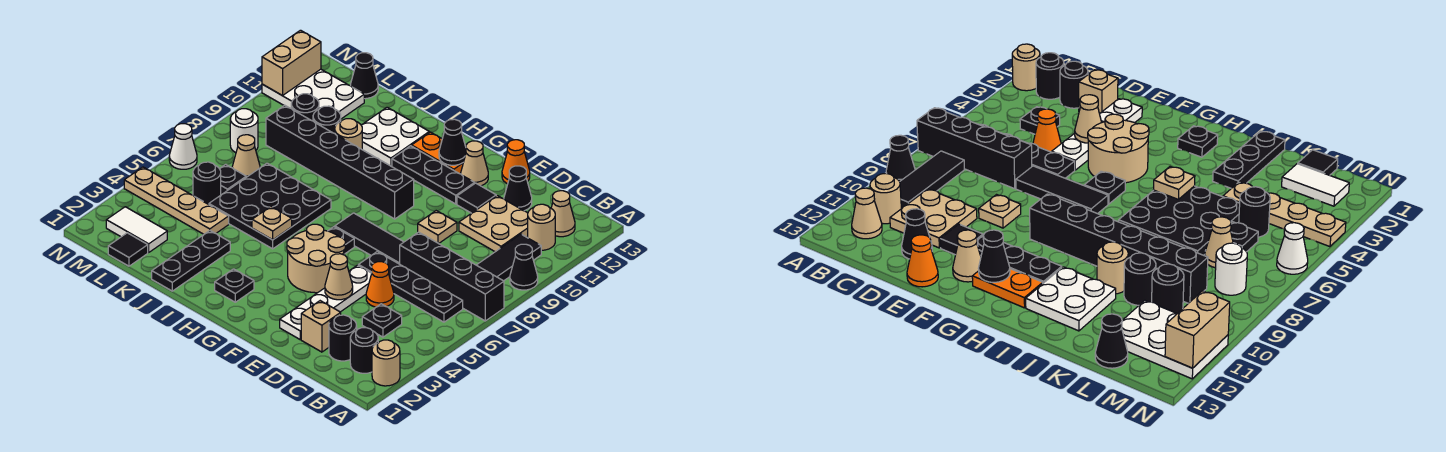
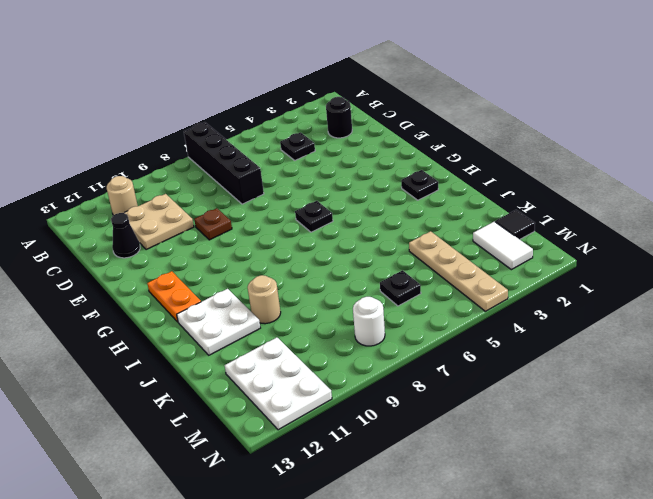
brown plate E9 level 1 -> tan plate E9 level 1
none -> tan round brick A2 level 1
none -> black cone A9 level 1
none -> black round brick B2 level 1
none -> black plate B6:E6 level 1

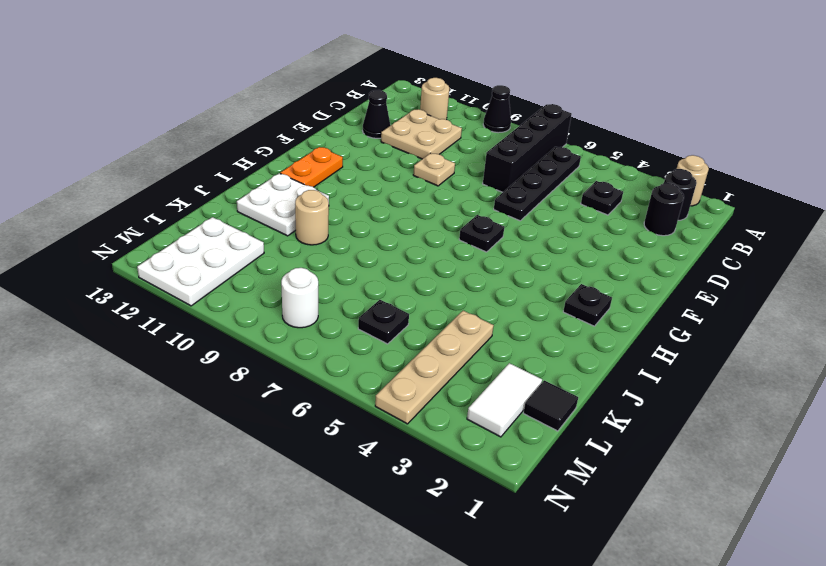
none -> black tile B8:B10 level 1
none -> tan cone B12 level 1
none -> tan brick D2 level 1
none -> orange cone D5 level 1

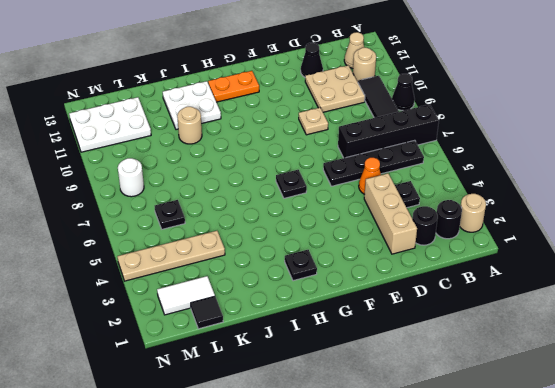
tan brick D2:D4 level 1 -> tan brick D2 level 1
none -> white plate E2:E5 level 1
none -> black tile E7:G7 level 1
none -> black tile E11 level 1
none -> orange cone E13 level 1

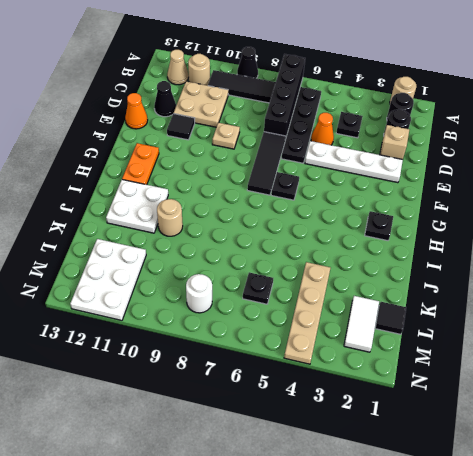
none -> tan round brick F4:G5 level 1
none -> black plate F11:H11 level 1
none -> tan cone F12 level 1
none -> black brick G9:L9 level 1

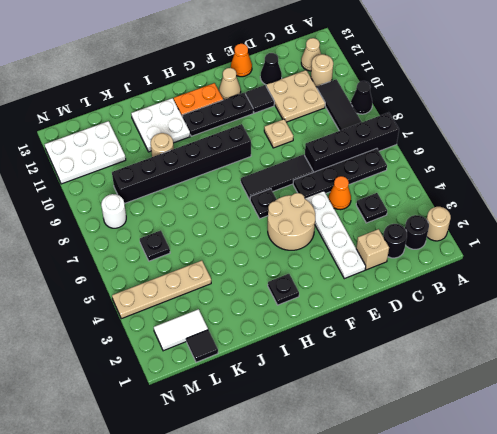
none -> black plate I5:K7 level 1
none -> black plate J1:J3 level 1
none -> black round brick K10 level 1
none -> black round brick L5 level 1

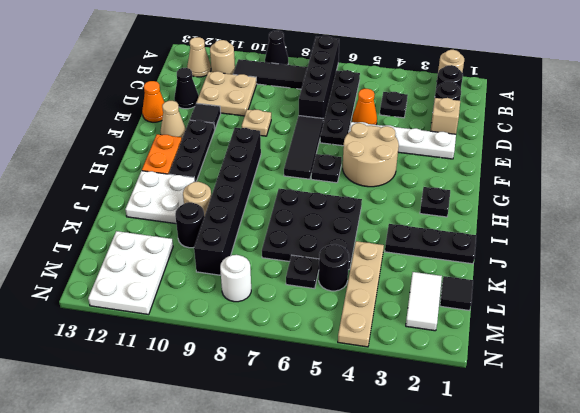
none -> tan cone L7 level 1
none -> black round brick L10 level 1
none -> black cone L13 level 1
none -> white cone N6 level 1

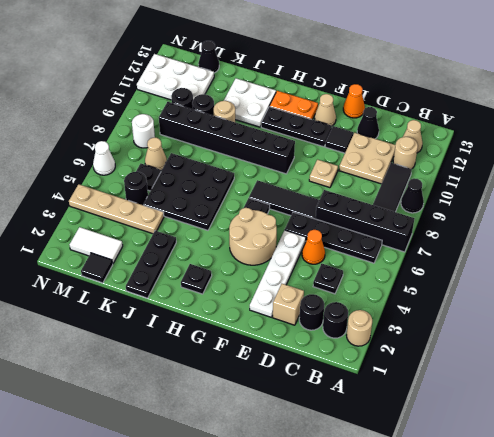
none -> tan cone E4 level 2
none -> black cone G12 level 2
none -> tan plate I5 level 2
none -> tan brick N11:N12 level 2

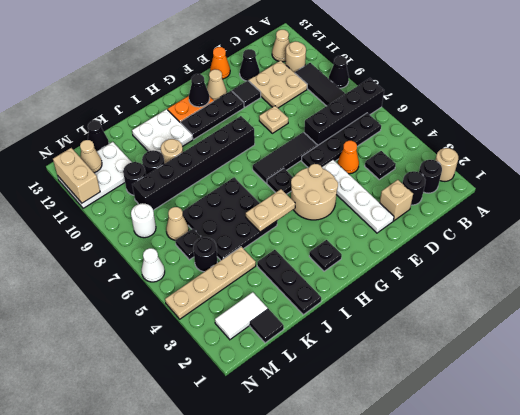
tan plate H5:I5 level 2 -> tan plate I5 level 2
tan cone M12 level 2 -> tan cone E4 level 2

